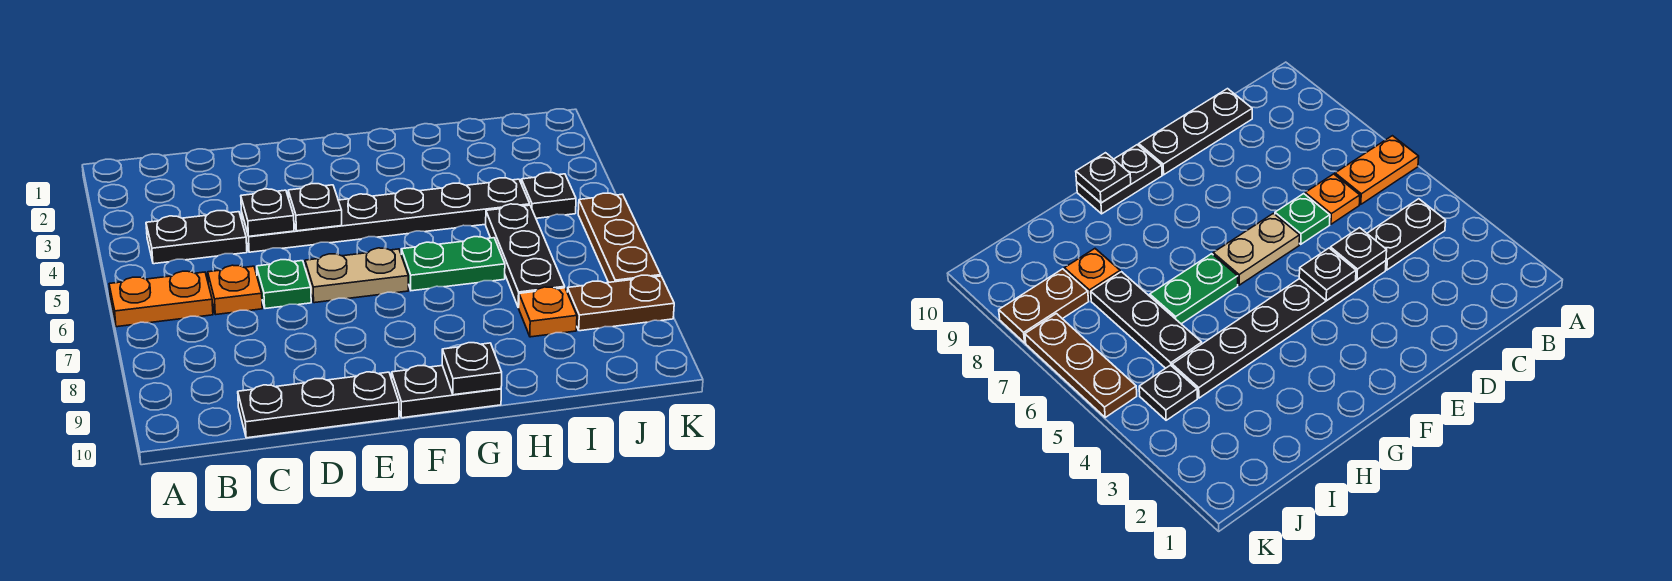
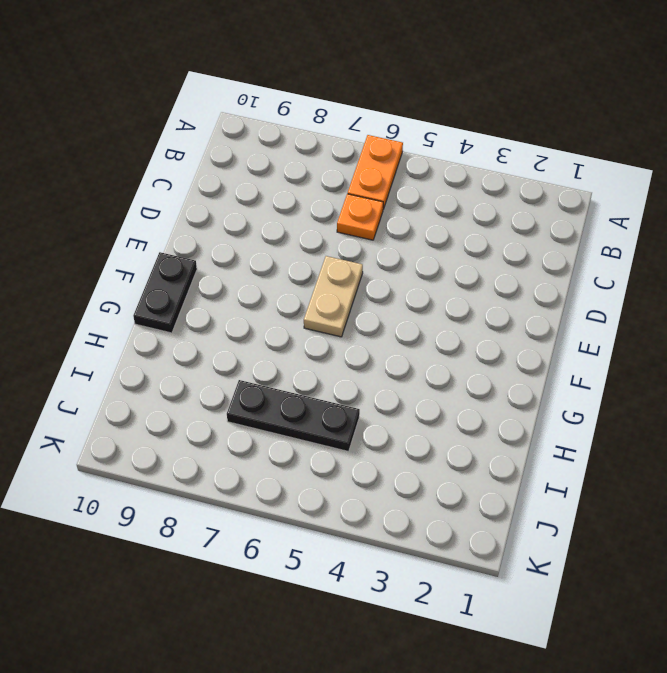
none -> black plate B4:C4 level 1
none -> black plate C10:E10 level 1
none -> black plate D4:I4 level 1

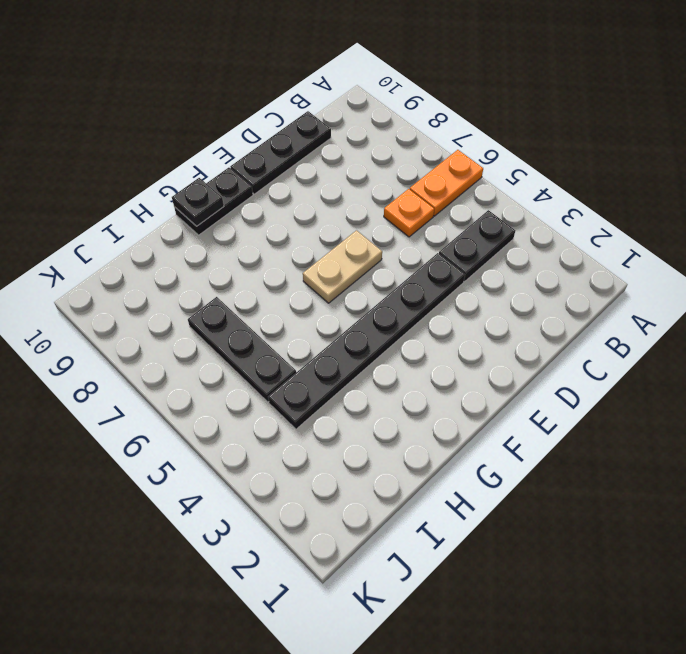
none -> green plate D6 level 1
none -> green plate G6:H6 level 1
none -> orange plate I8 level 1

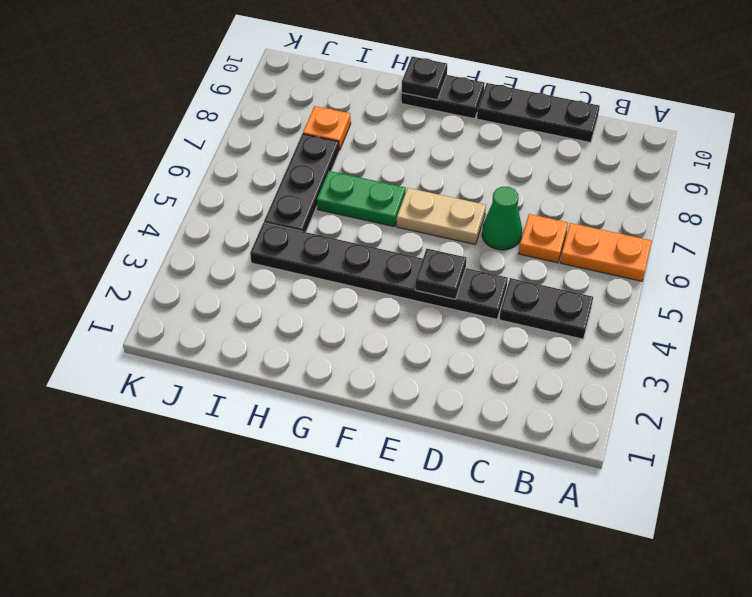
green cone D6 level 1 -> green plate D6 level 1
none -> black plate J4 level 1
none -> brown plate J8:K8 level 1
none -> brown plate K5:K7 level 1

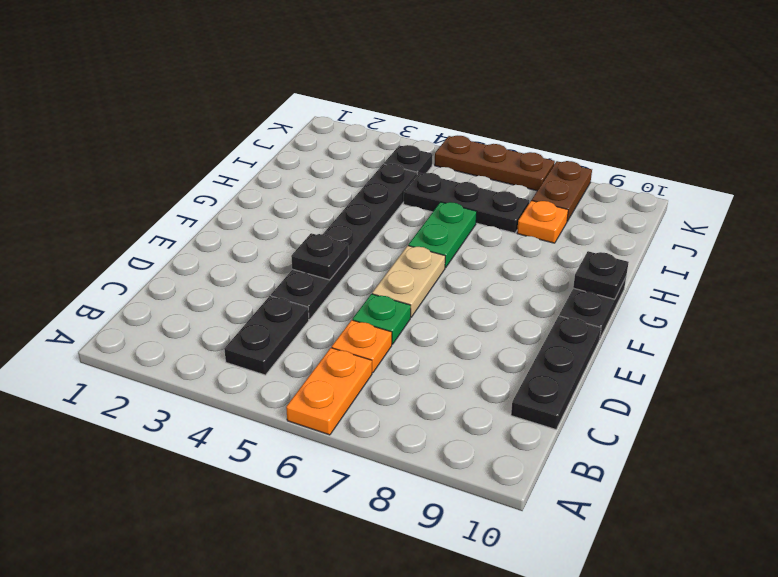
none -> black plate D4 level 2

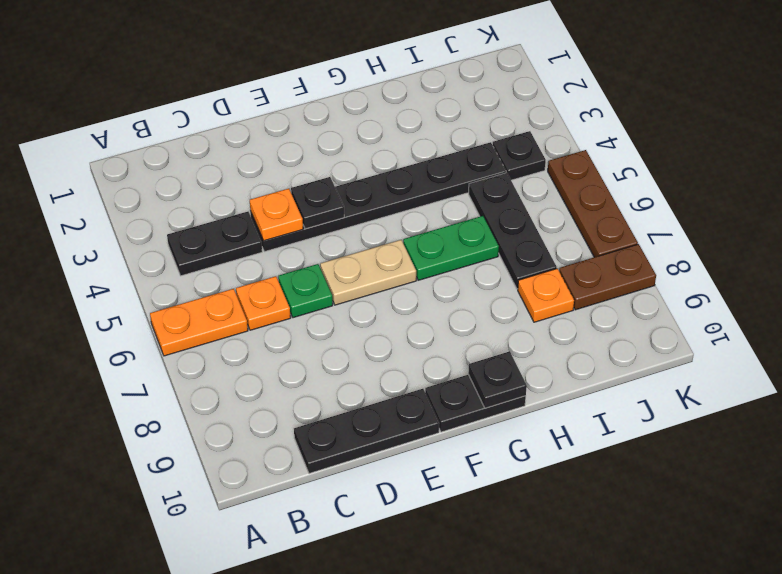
orange plate D4 level 2 -> black plate D4 level 2

